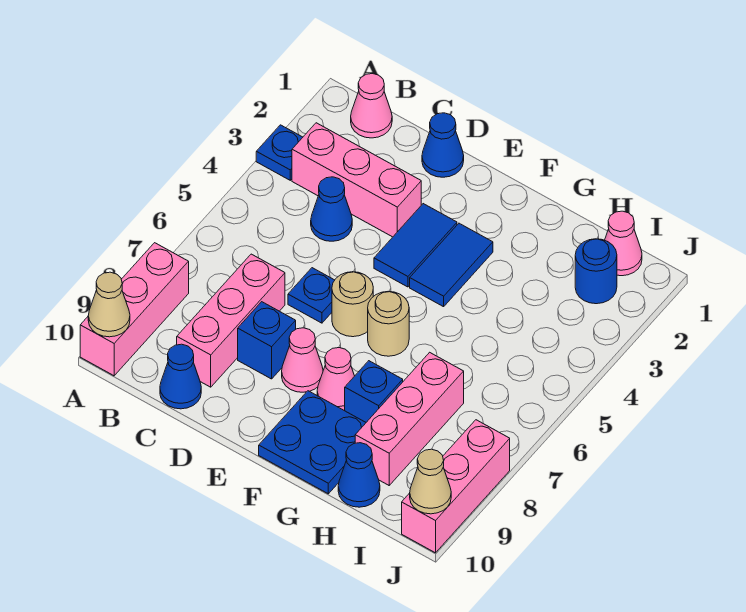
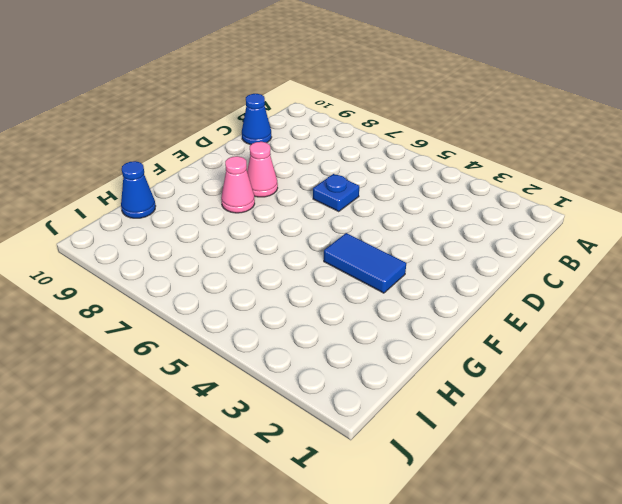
none -> blue plate A3 level 1
none -> pink brick A8:A10 level 1
none -> pink cone B1 level 1

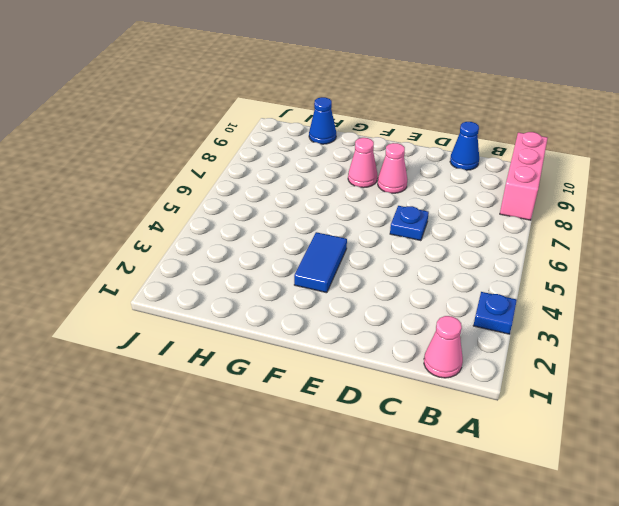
none -> pink brick B3:D3 level 1
none -> blue cone C4 level 1
none -> pink brick C7:C9 level 1

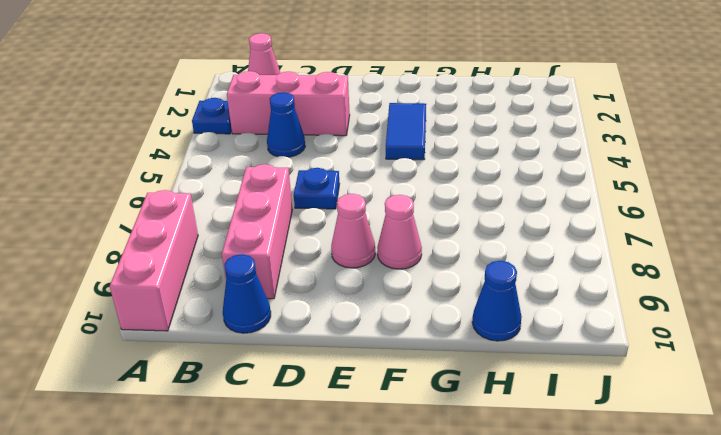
none -> blue cone D1 level 1
none -> blue brick D8 level 1
none -> blue tile E3:E4 level 1

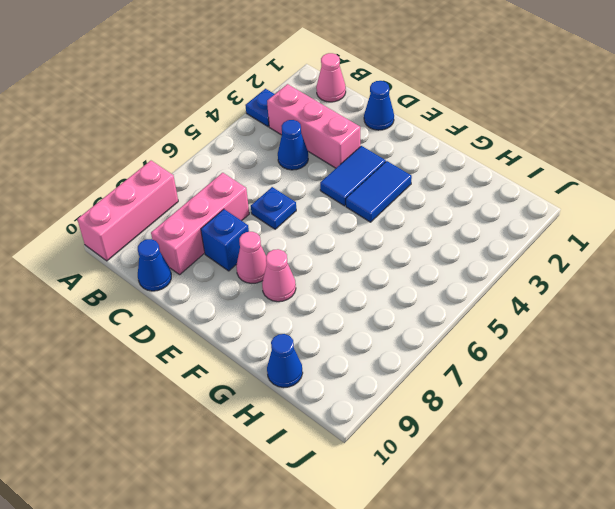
none -> tan round brick E6 level 1
none -> tan round brick F6 level 1
none -> blue plate F9:G10 level 1

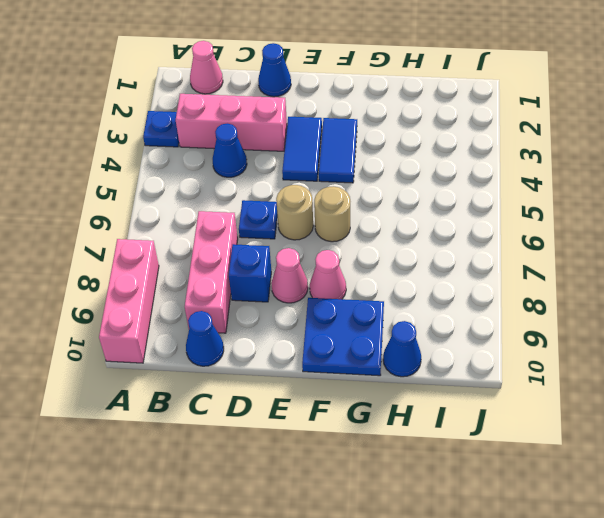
none -> blue brick G8 level 1
none -> pink brick H7:H9 level 1
none -> pink cone I1 level 1

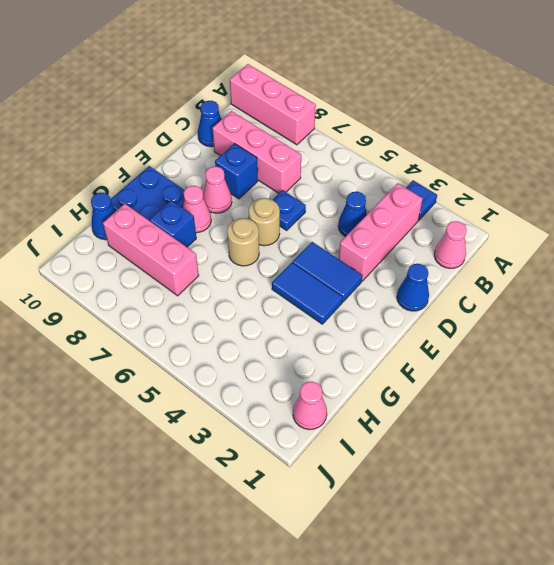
none -> blue round brick I2 level 1
none -> pink brick J8:J10 level 1
none -> tan cone A10 level 2

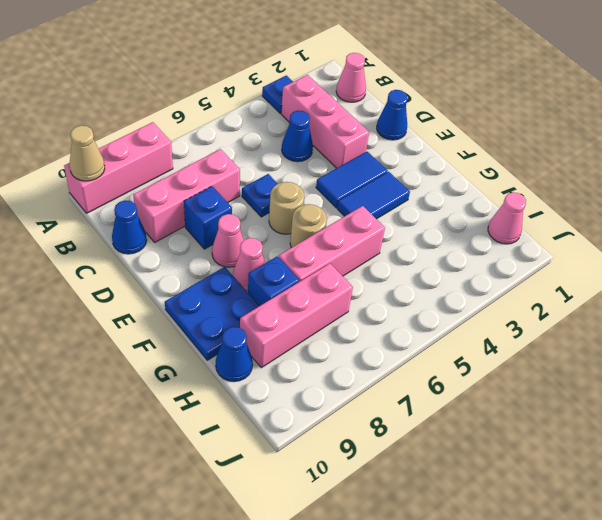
pink brick G5:G7 level 1 -> pink brick J8:J10 level 1
none -> blue round brick I2 level 1
none -> tan cone J10 level 2

